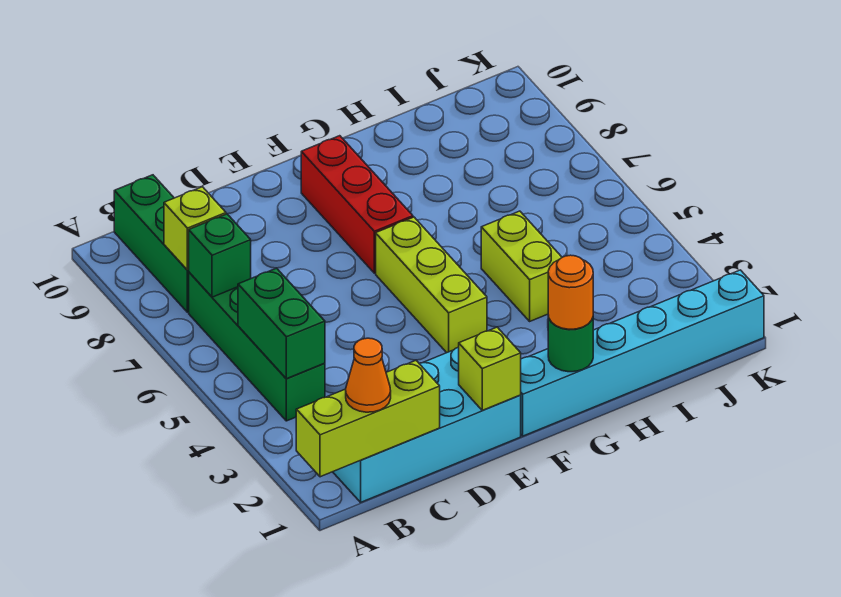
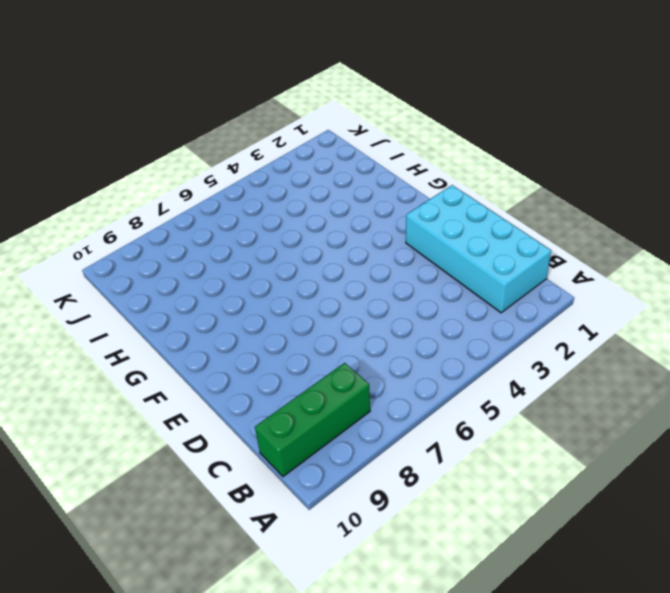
none -> green brick B4:B7 level 1
none -> cyan brick F1:K1 level 1
none -> lime brick F4:F6 level 1

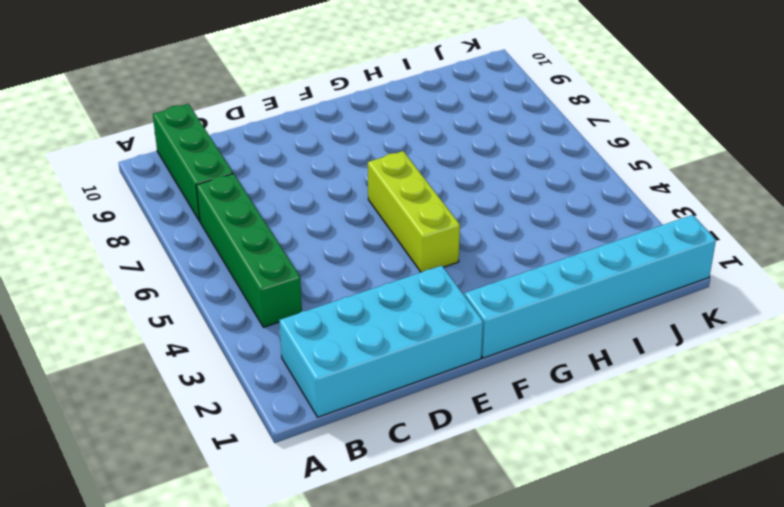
none -> red brick F7:F9 level 1
none -> lime brick H4:H5 level 1
none -> lime brick A1:C1 level 2

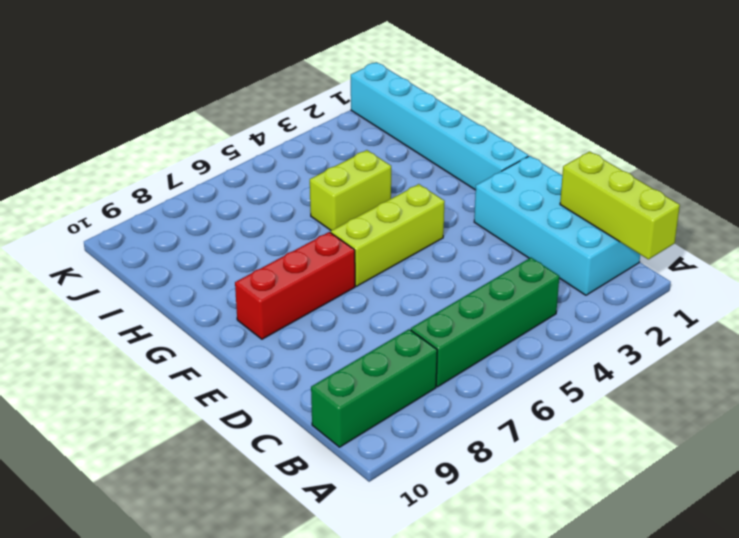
none -> green brick B4:B5 level 2
none -> green brick B7 level 2
none -> lime brick B8 level 2

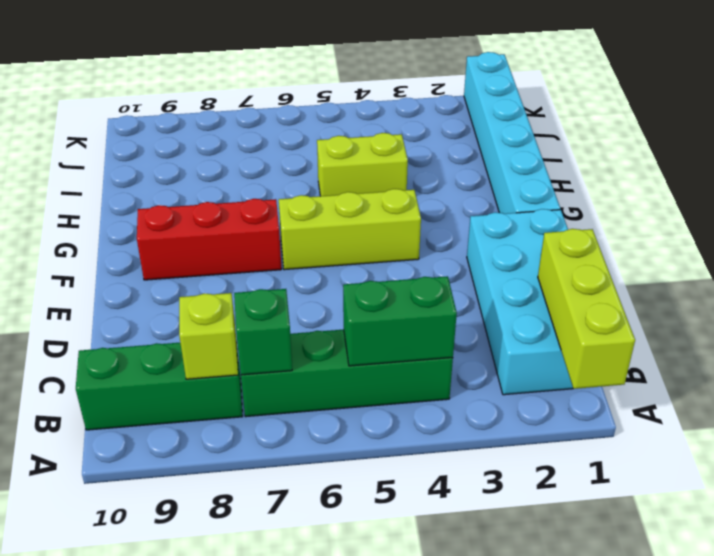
none -> lime brick E1 level 2
none -> green round brick G1 level 2
none -> orange cone B1 level 3

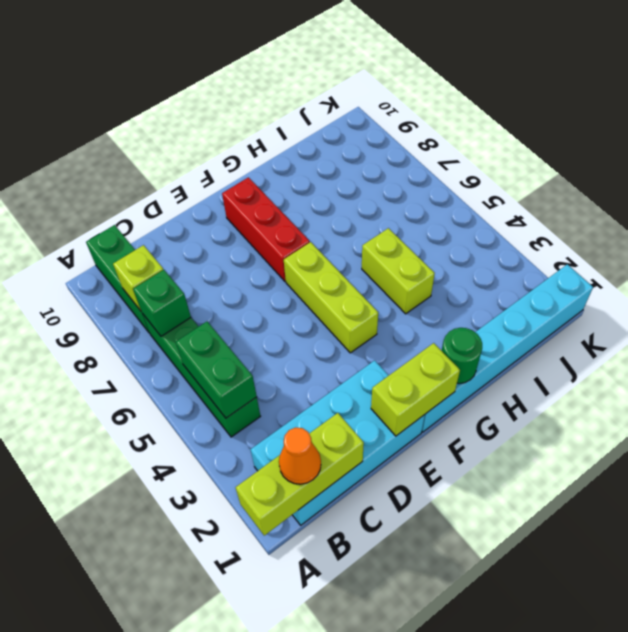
lime brick E1:F1 level 2 -> lime brick E1 level 2
none -> orange round brick G1 level 3

